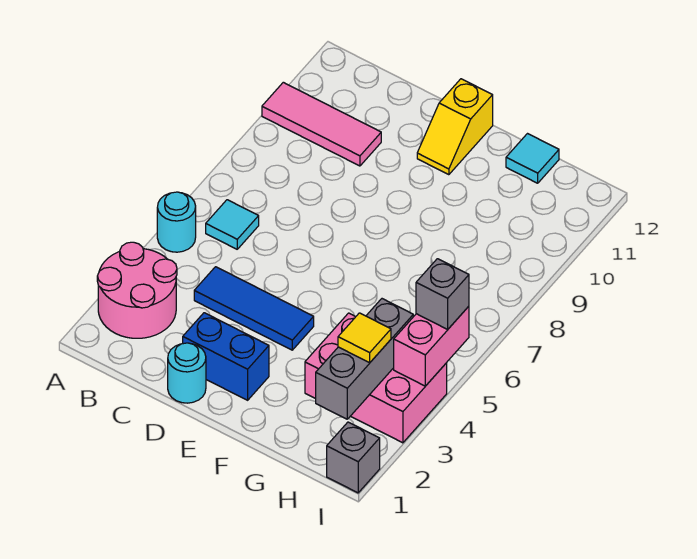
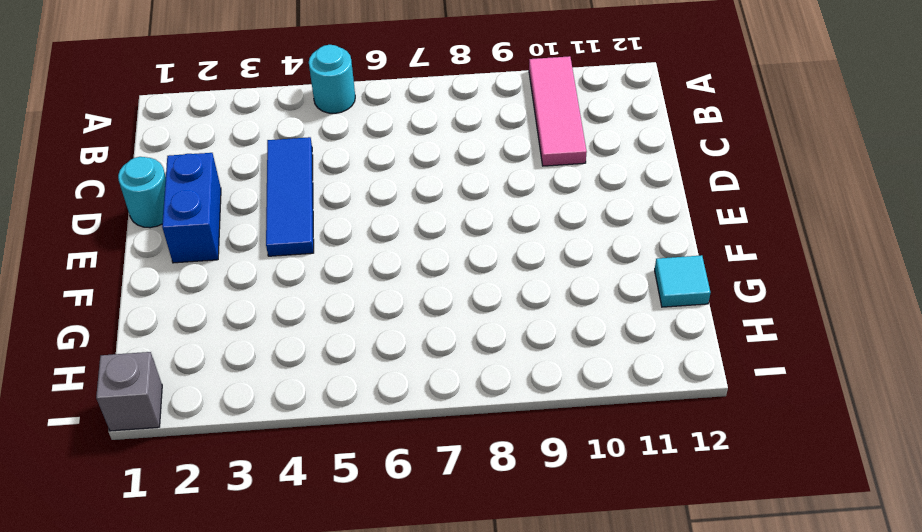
none -> pink round brick A2:B3 level 1
none -> cyan tile B6 level 1
none -> yellow slope E11:E12 level 1 top 12

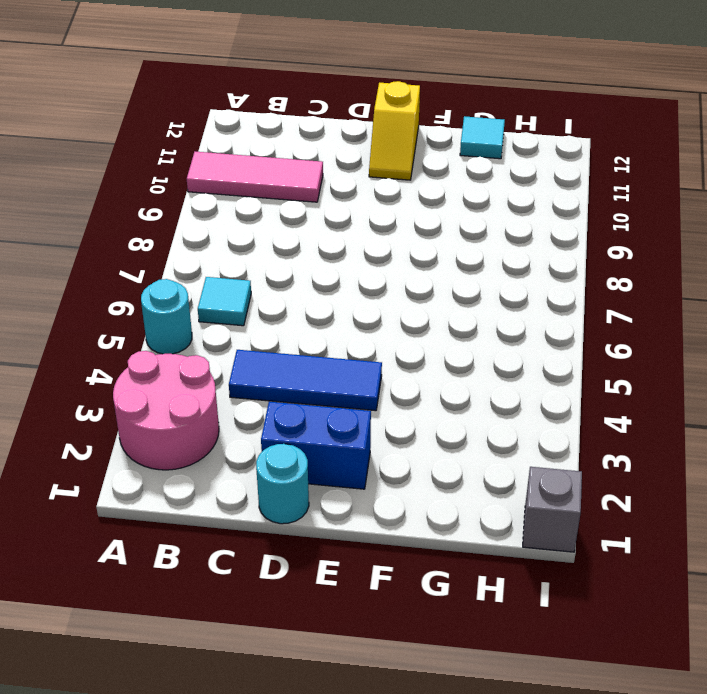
none -> pink brick G3:I4 level 1
none -> grey brick H2:H4 level 2
none -> pink brick I4:I5 level 2

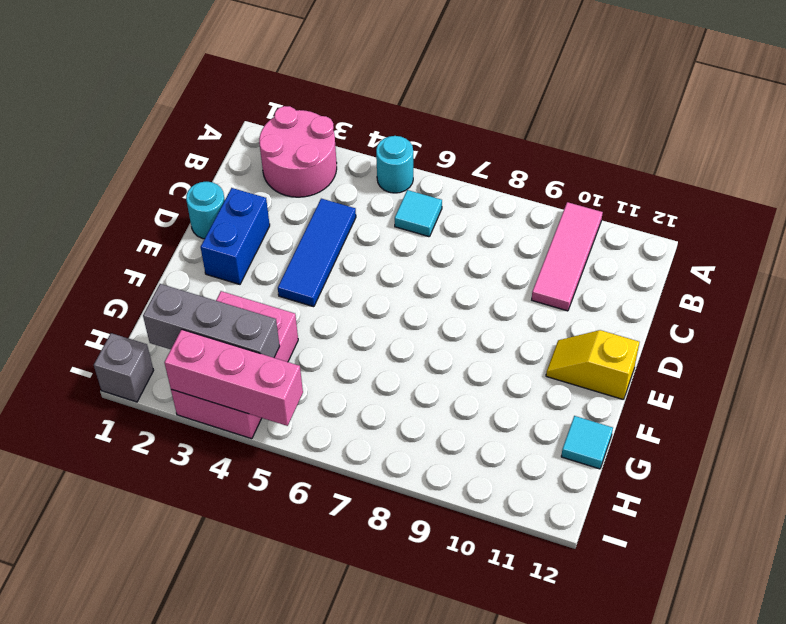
pink brick I3:I5 level 2 -> pink brick I4:I5 level 2
none -> yellow tile H3 level 3
none -> grey brick I5 level 3

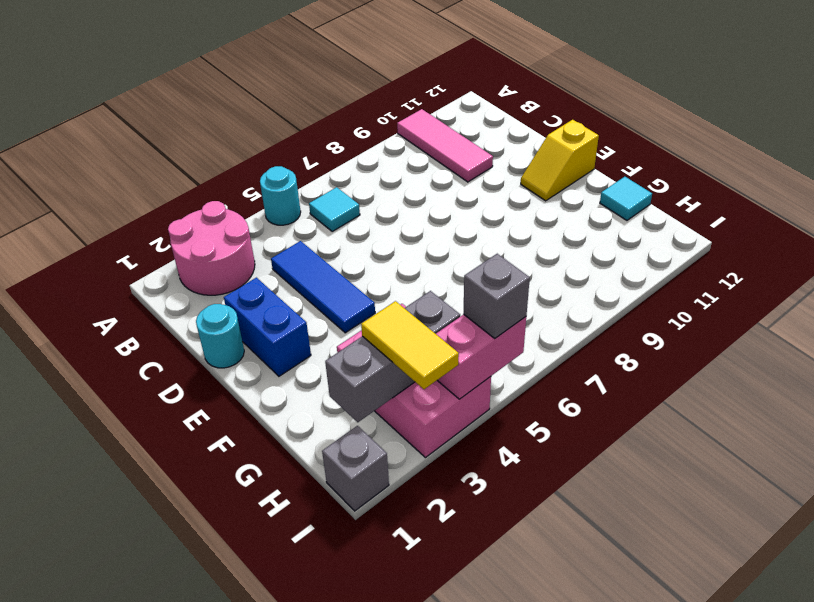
yellow tile H3:I3 level 3 -> yellow tile H3 level 3

